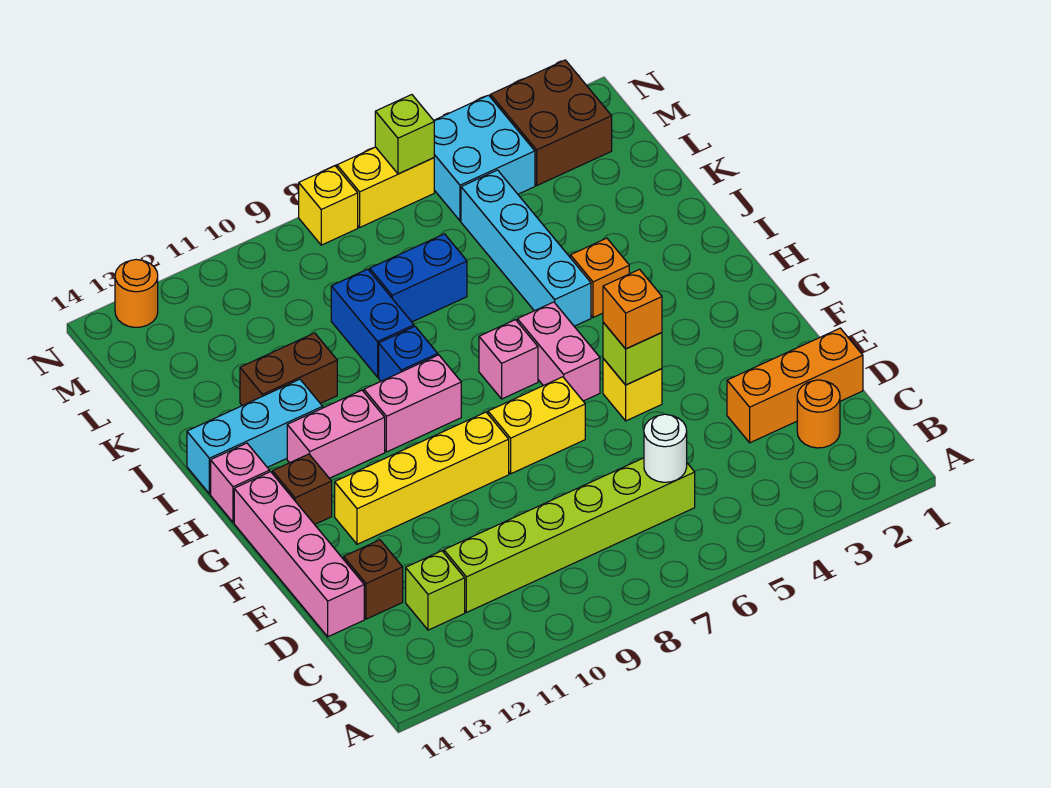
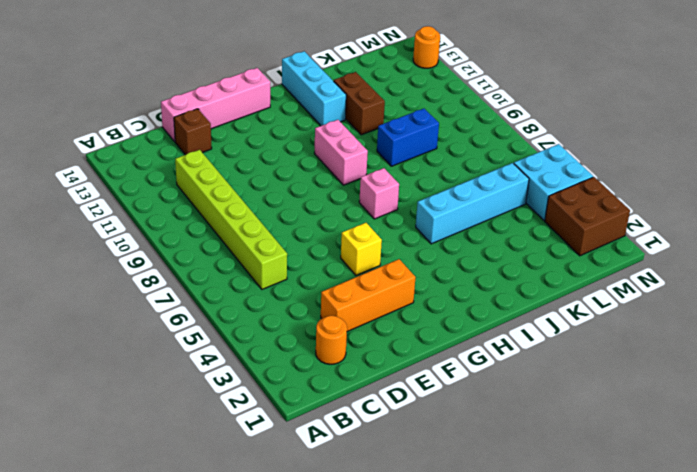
orange brick D3:F3 level 1 -> orange brick D1:D3 level 1
none -> lime brick C12 level 1
none -> yellow brick F7:F8 level 1
none -> yellow brick F9:F12 level 1
none -> pink brick G6:H6 level 1

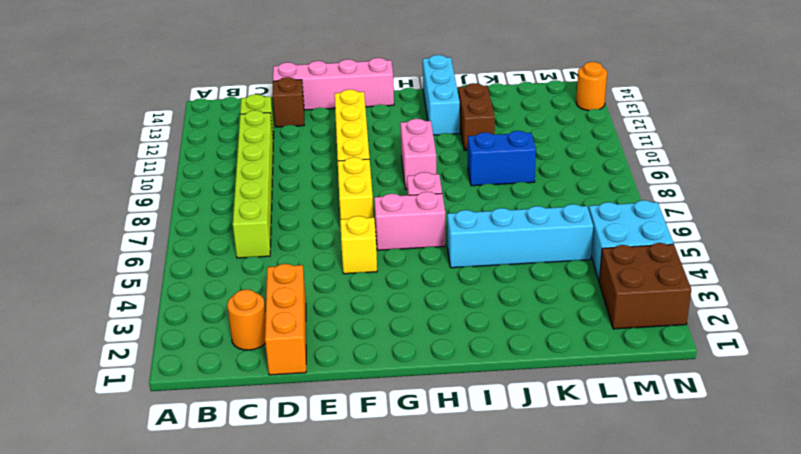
none -> brown brick G13 level 1
none -> pink brick H11:H12 level 1
none -> pink brick H14 level 1
none -> orange brick I4 level 1

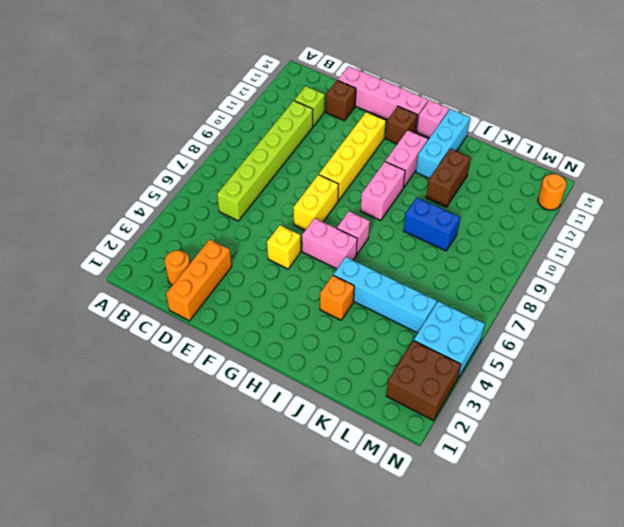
none -> blue brick I9 level 1
none -> blue brick K7:K8 level 1
none -> yellow brick N6:N7 level 1
none -> yellow brick N8 level 1

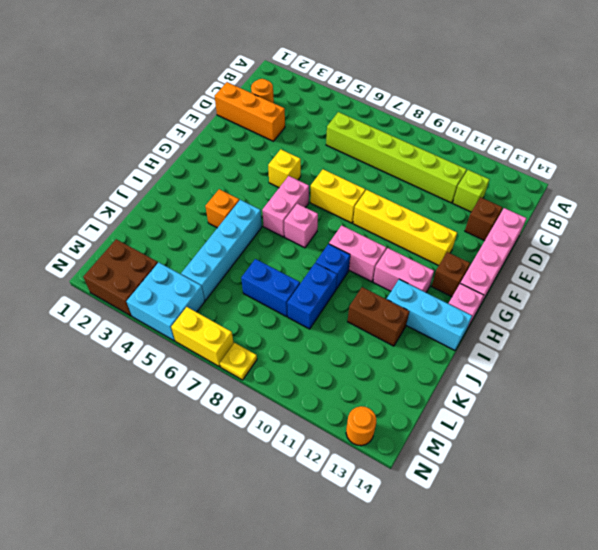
yellow plate N8 level 1 -> yellow brick N8 level 1
none -> white round brick C6 level 2
none -> lime brick F5 level 2
none -> lime brick N6 level 2
none -> orange brick F5 level 3

